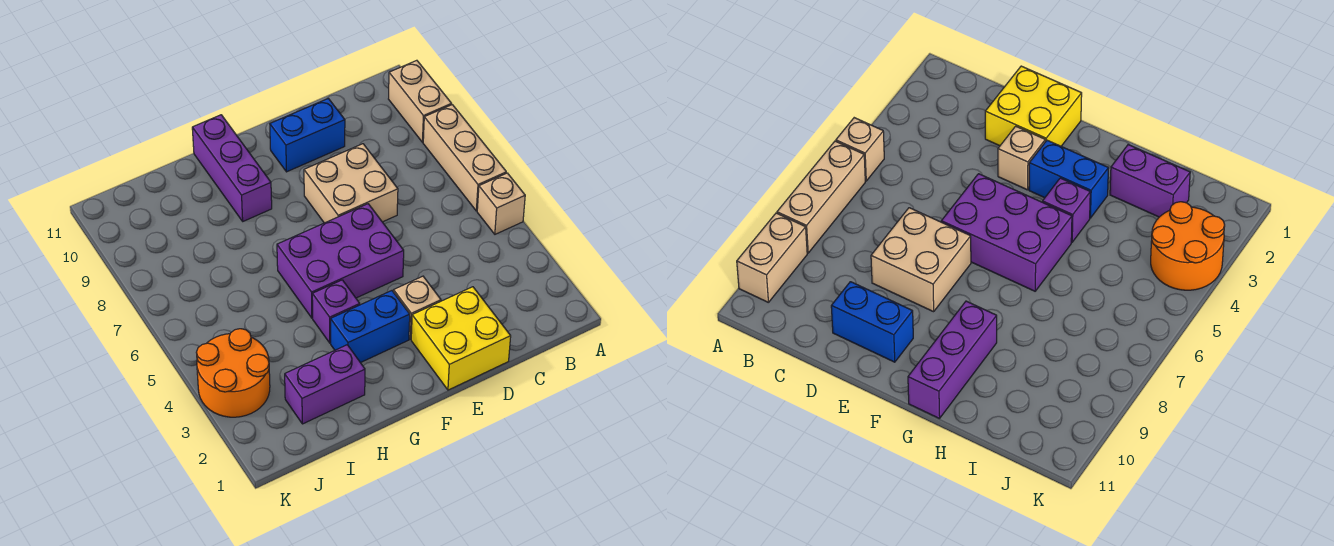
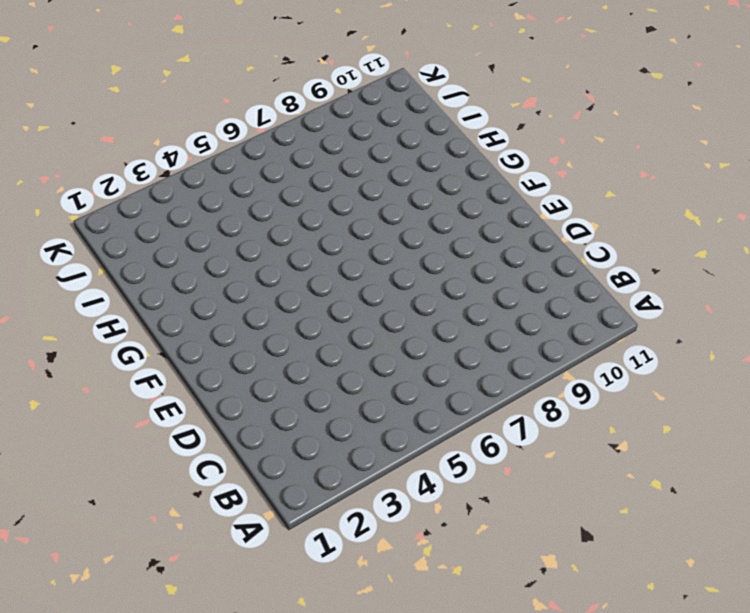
none -> tan brick A5 level 1
none -> tan brick A6:A8 level 1
none -> tan brick A9:A10 level 1

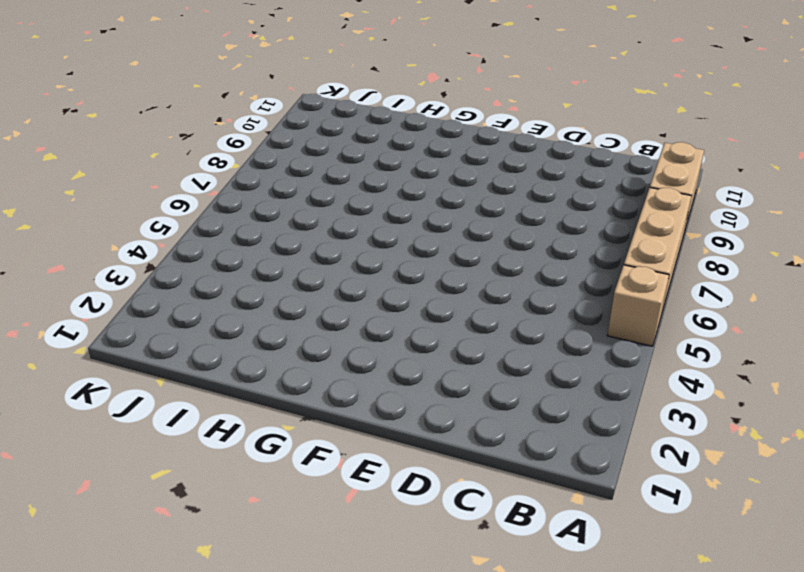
none -> yellow brick D1:E2 level 1
none -> tan brick D7:E8 level 1
none -> blue brick D10:E10 level 1

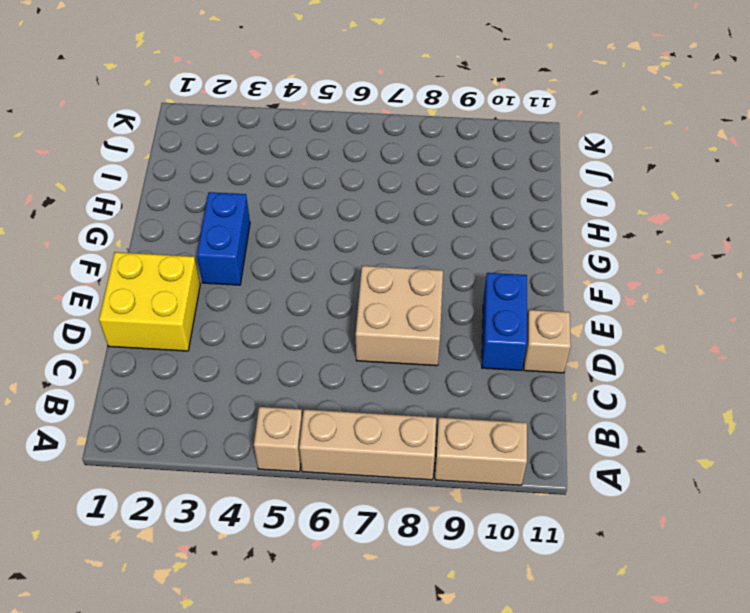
tan brick D11 level 1 -> tan brick E3 level 1
none -> purple brick E5:G6 level 1
none -> purple brick G4 level 1
none -> purple brick G9:G11 level 1

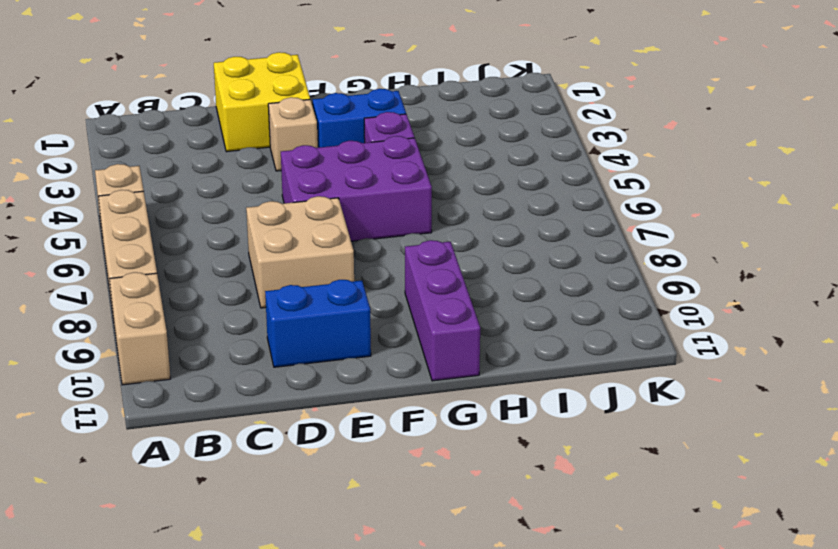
none -> purple brick H2:I2 level 1
none -> orange round brick J3:K4 level 1

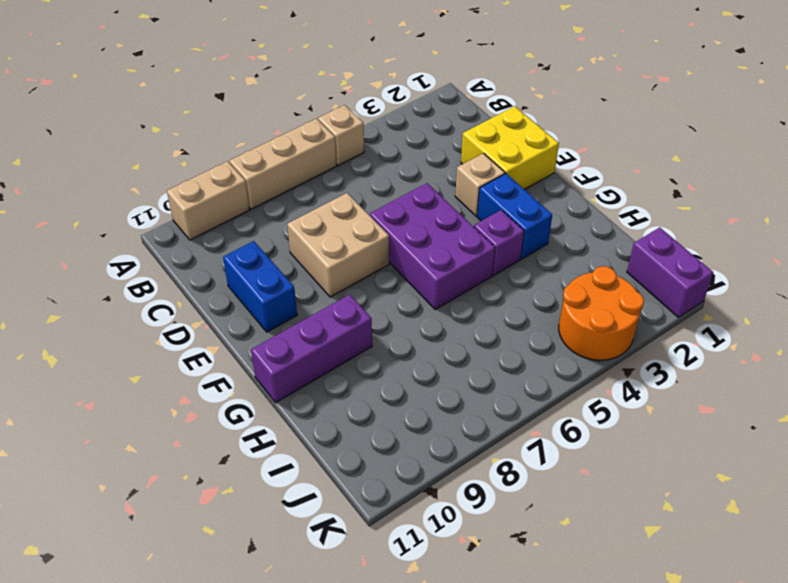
purple brick J1:K1 level 1 -> purple brick H2:I2 level 1

